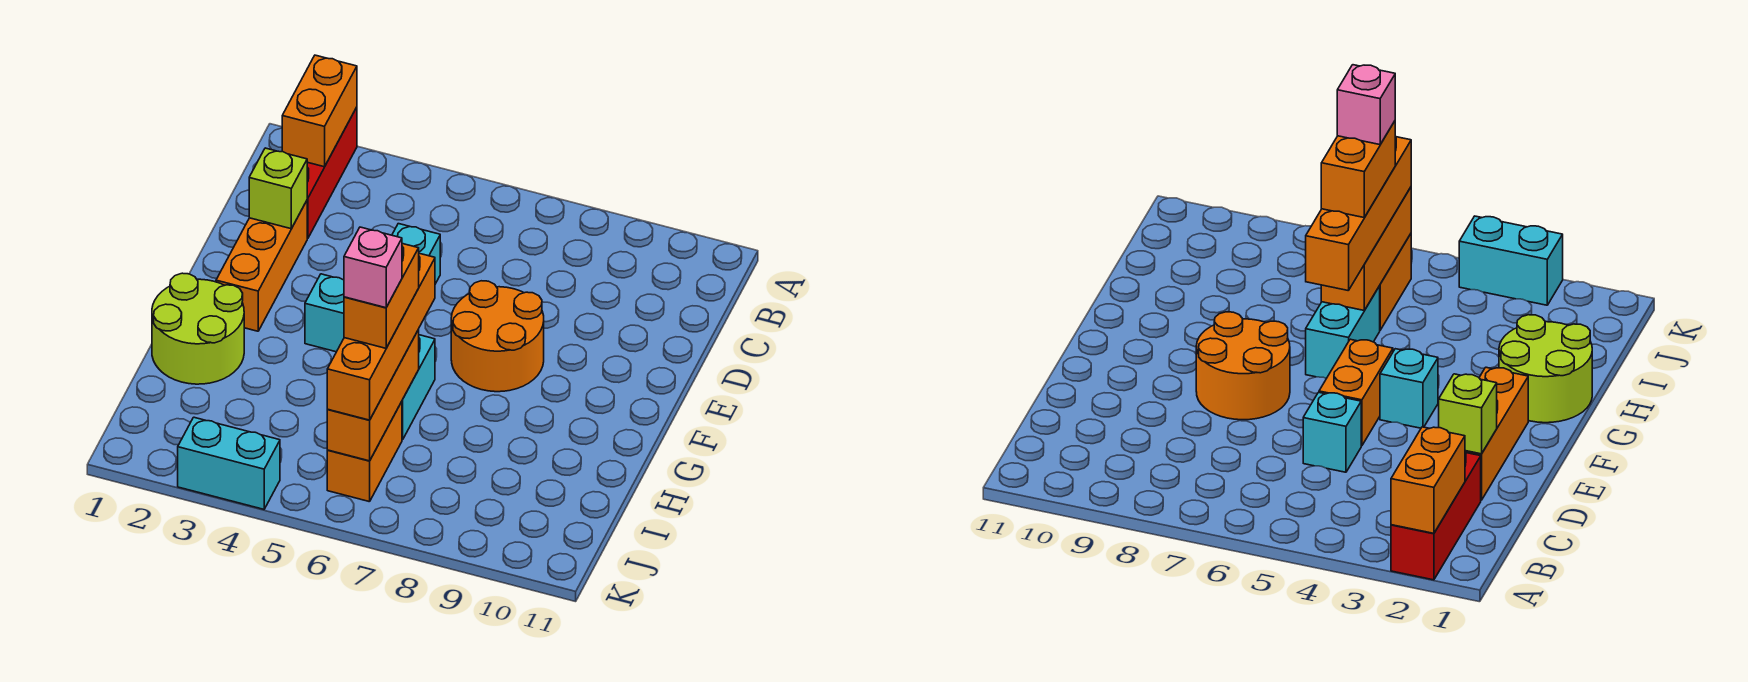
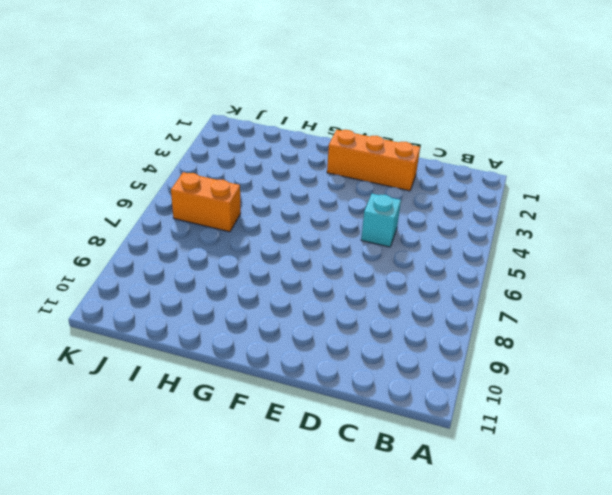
none -> red brick A2:C2 level 1
none -> orange brick E5:F5 level 1
none -> orange round brick E7:F8 level 1

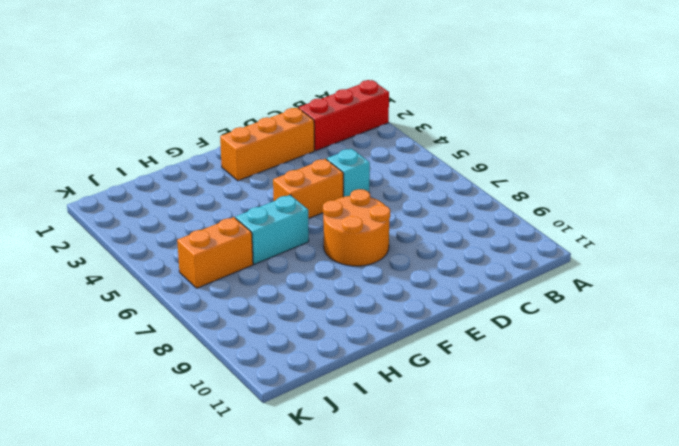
none -> cyan brick F4 level 1
none -> lime round brick G1:H2 level 1
none -> cyan brick K3:K4 level 1

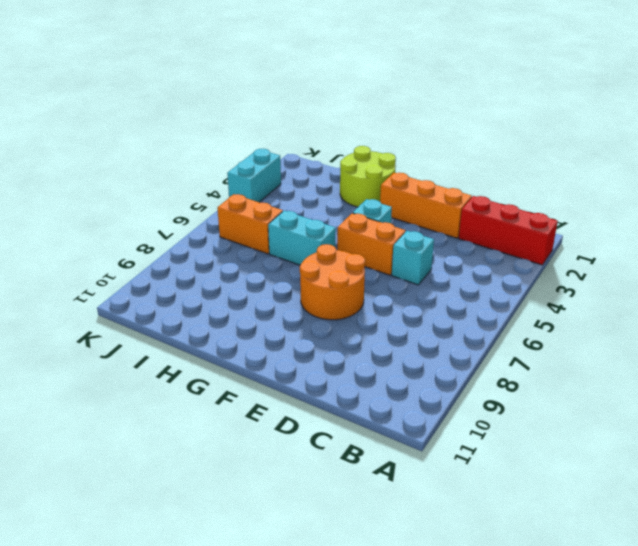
none -> orange brick A2:B2 level 2
none -> lime brick D2 level 2
none -> orange brick H6:J6 level 2

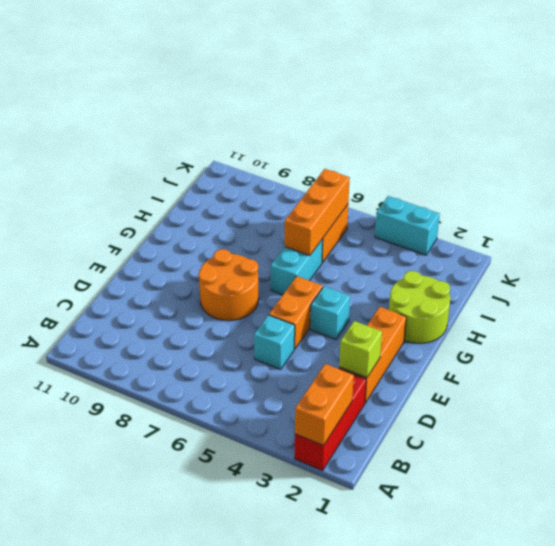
none -> orange brick G6:J6 level 3
none -> orange brick H6:I6 level 4
none -> pink brick I6 level 5

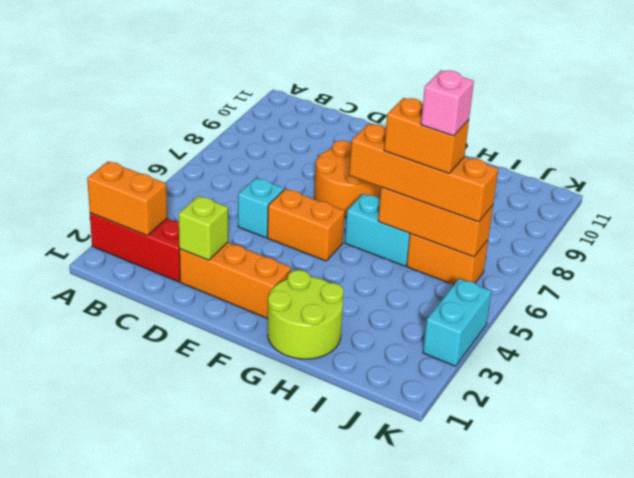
none -> cyan brick F4 level 1

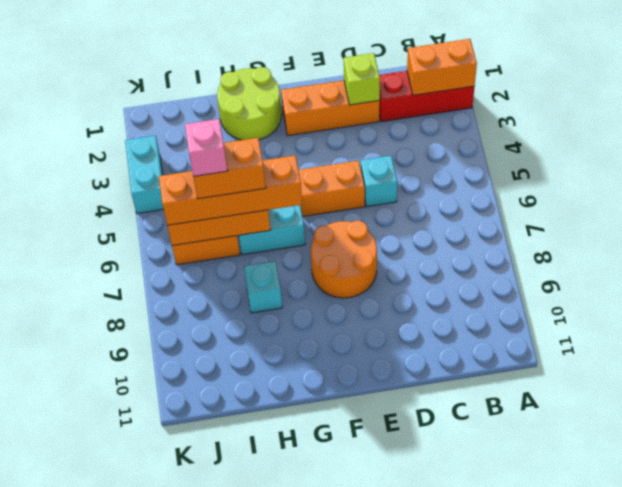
cyan brick H8 level 1 -> cyan brick F4 level 1

